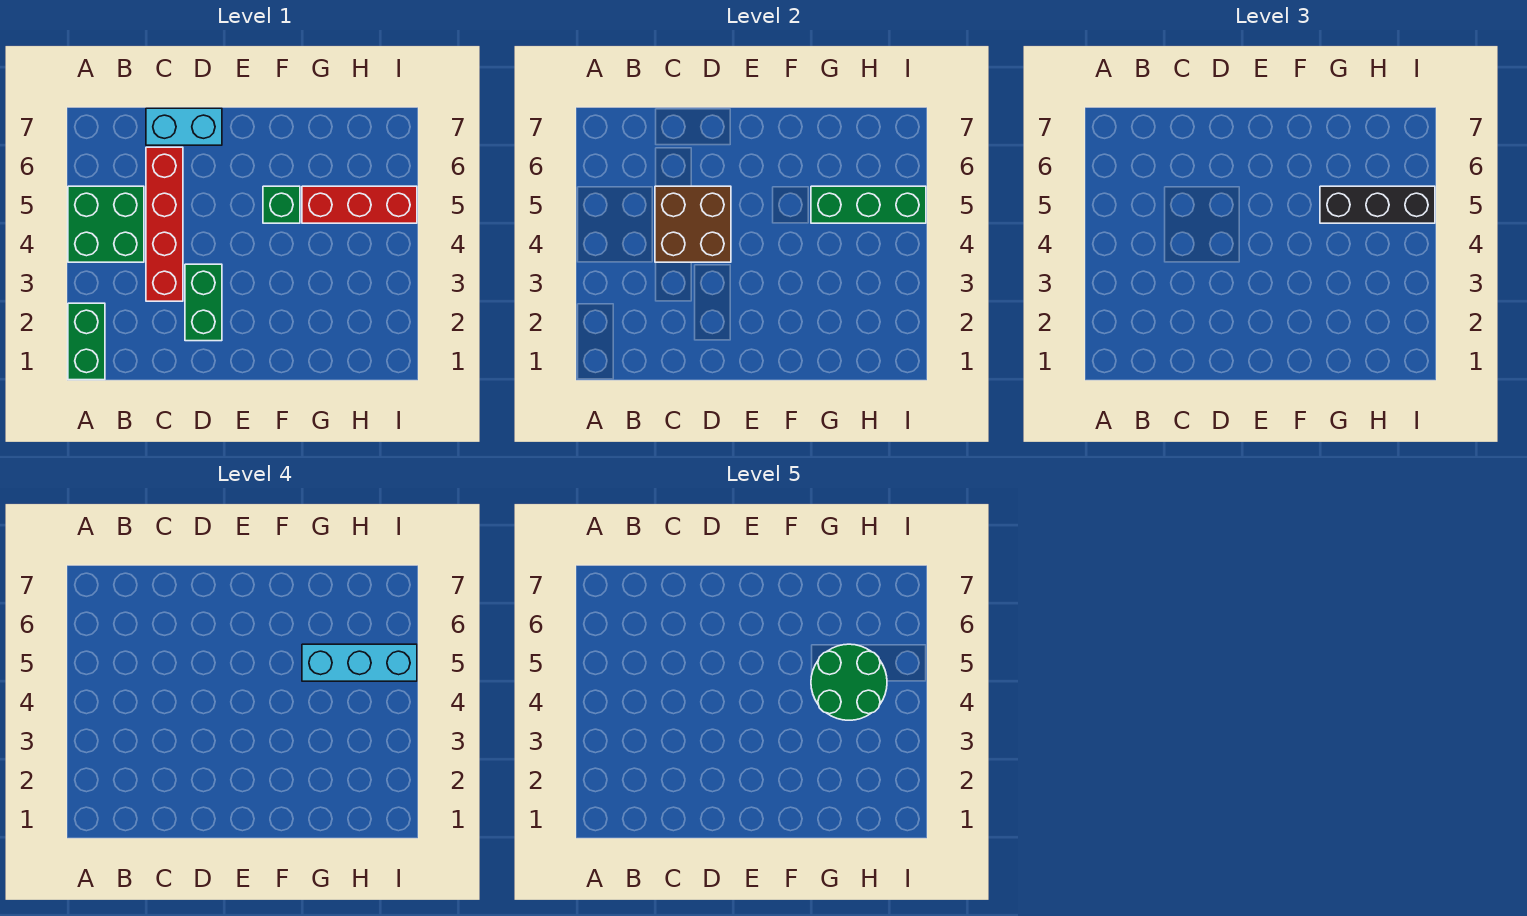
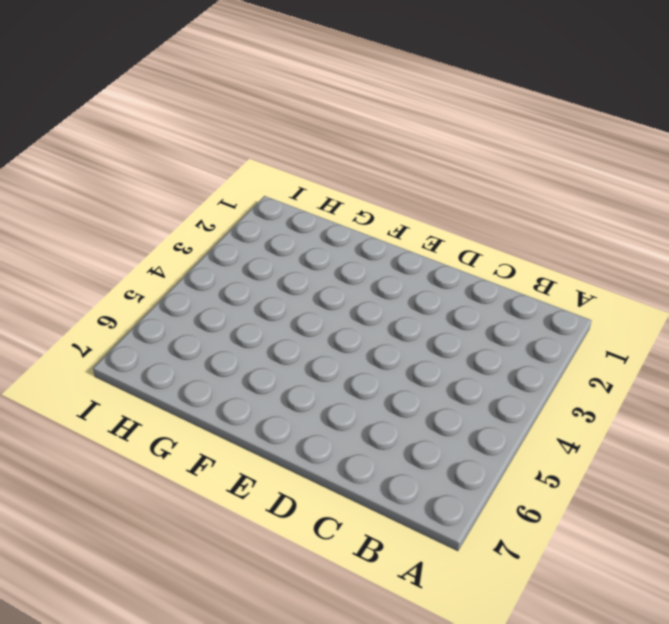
none -> green brick A1:A2 level 1
none -> green brick A4:B5 level 1
none -> red brick C3:C6 level 1

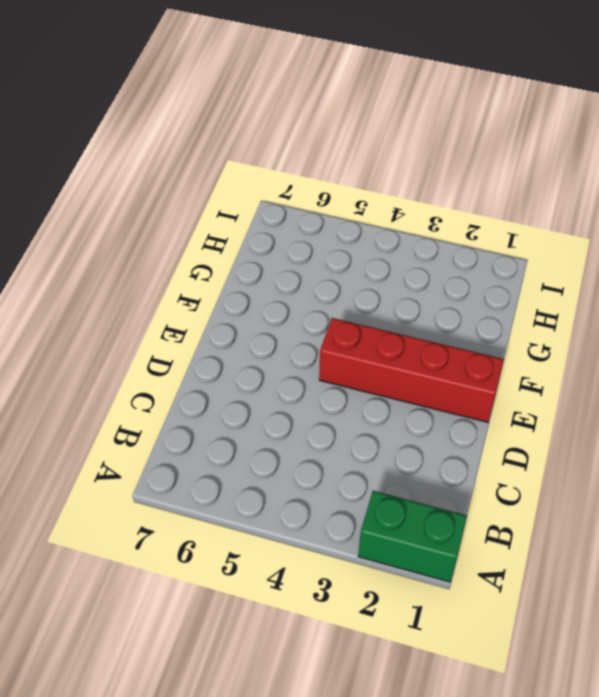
red brick E1:E4 level 1 -> red brick C3:C6 level 1
none -> green brick A4:B5 level 1
none -> cyan brick C7:D7 level 1
none -> green brick D2:D3 level 1

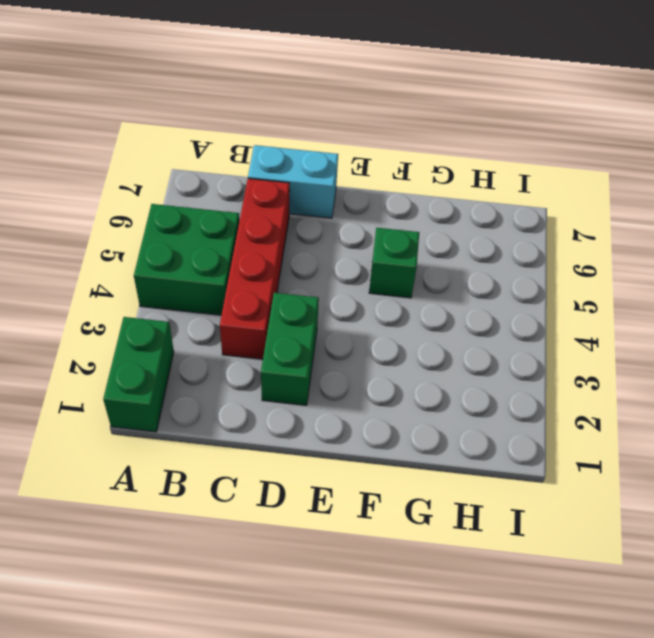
none -> red brick G5:I5 level 1
none -> brown brick C4:D5 level 2
none -> green brick G5:I5 level 2

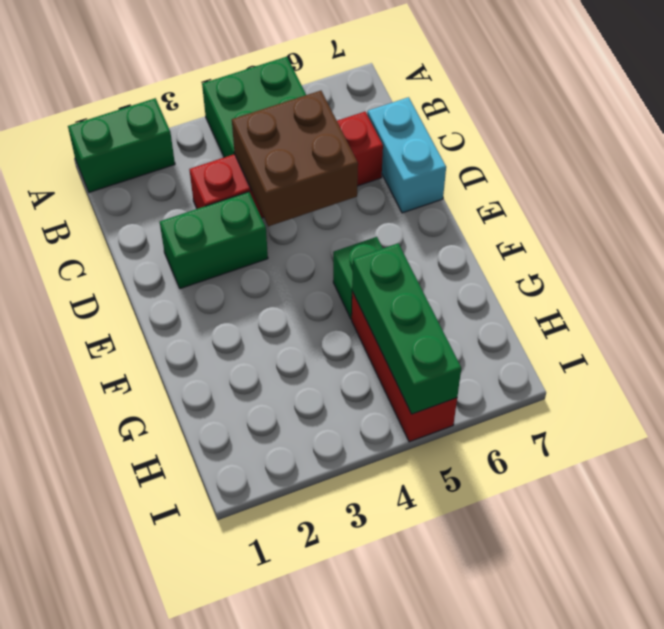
none -> black brick G5:I5 level 3
none -> cyan brick G5:I5 level 4
none -> green round brick G4:H5 level 5

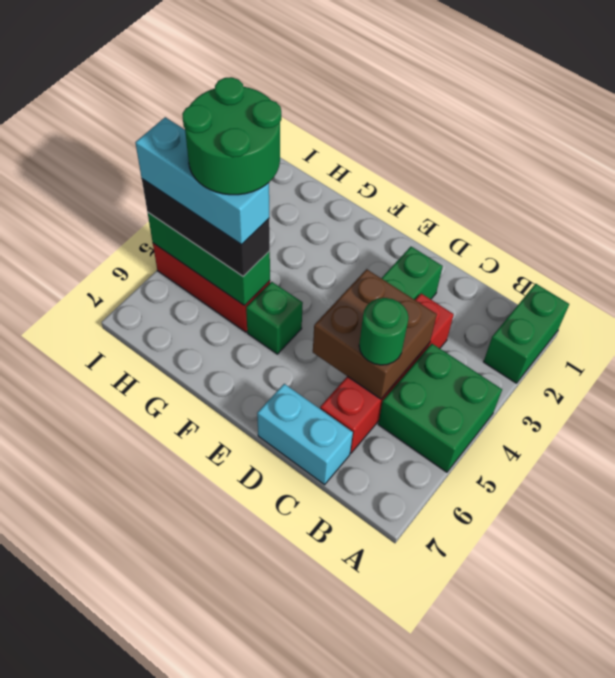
green round brick C5 level 3 -> none

